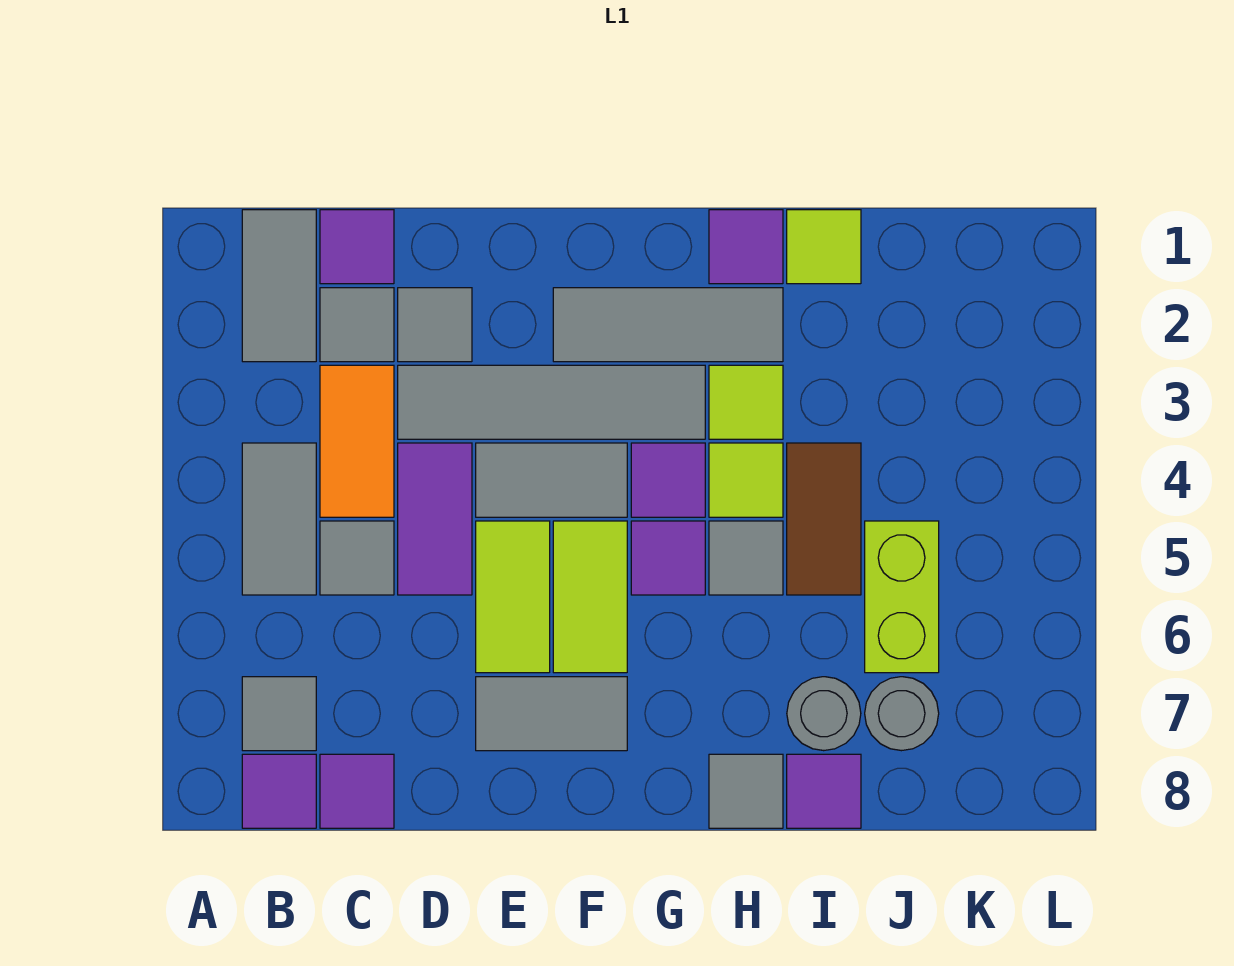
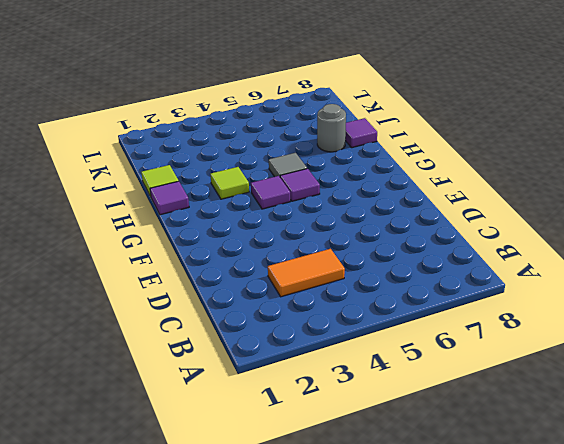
none -> grey tile B1:B2 level 1
none -> grey tile B4:B5 level 1
none -> grey tile B7 level 1
none -> purple tile B8 level 1

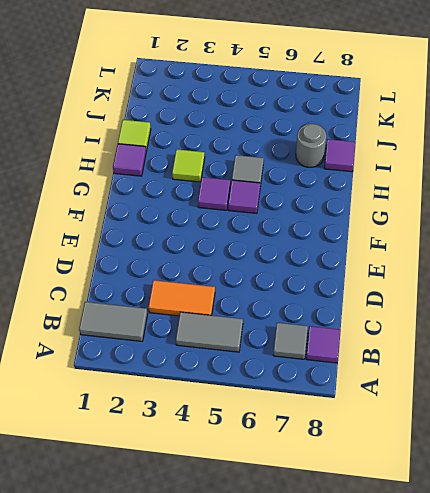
none -> purple tile C1 level 1
none -> grey tile C2 level 1
none -> grey tile C5 level 1
none -> purple tile C8 level 1

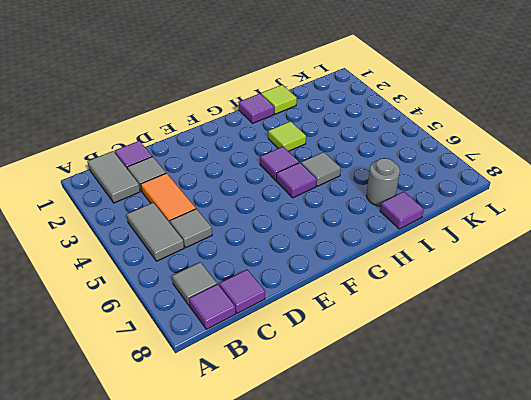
none -> grey tile D2 level 1
none -> grey tile D3:G3 level 1
none -> purple tile D4:D5 level 1
none -> grey tile E4:F4 level 1

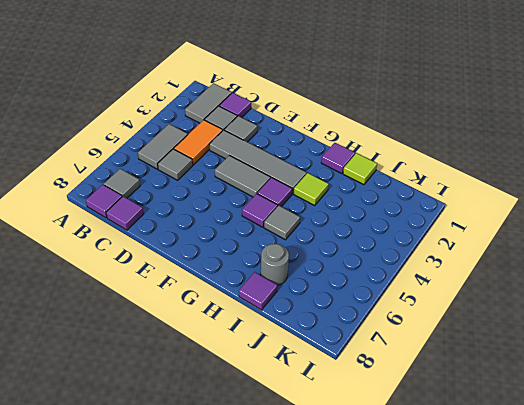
none -> purple tile D4:D5 level 1
none -> lime tile E5:E6 level 1
none -> grey tile E7:F7 level 1
none -> grey tile F2:H2 level 1

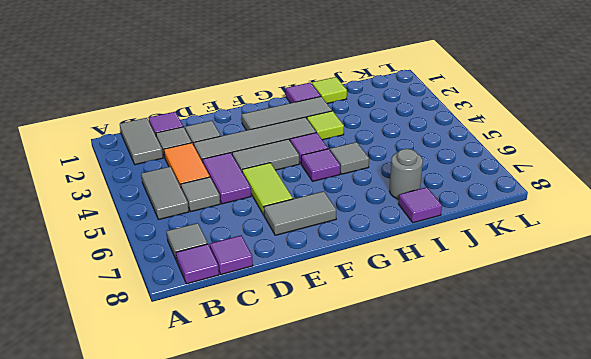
none -> lime tile F5:F6 level 1
none -> lime tile H4 level 1
none -> grey tile H8 level 1
none -> brown tile I4:I5 level 1

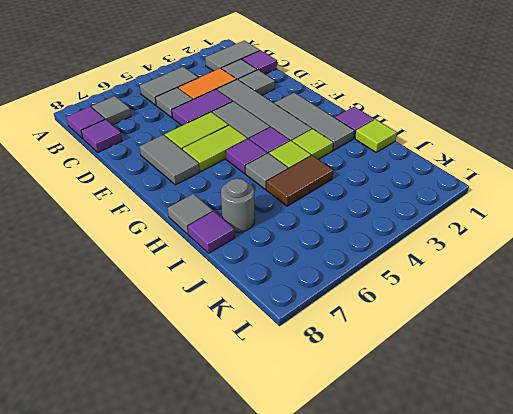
none -> lime brick J5:J6 level 1
none -> grey round brick J7 level 1

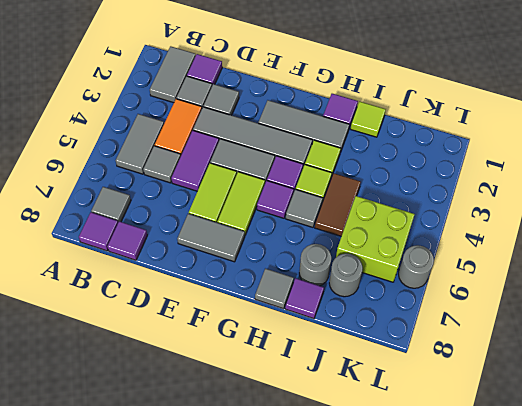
lime brick J5:K6 level 1 -> lime brick J5:J6 level 1
grey round brick L6 level 1 -> none

